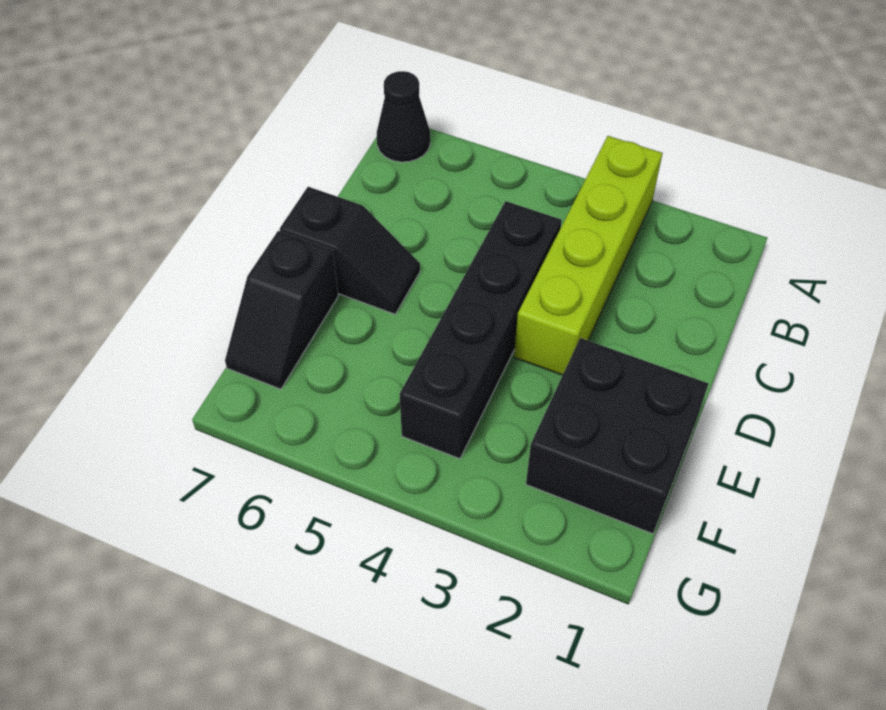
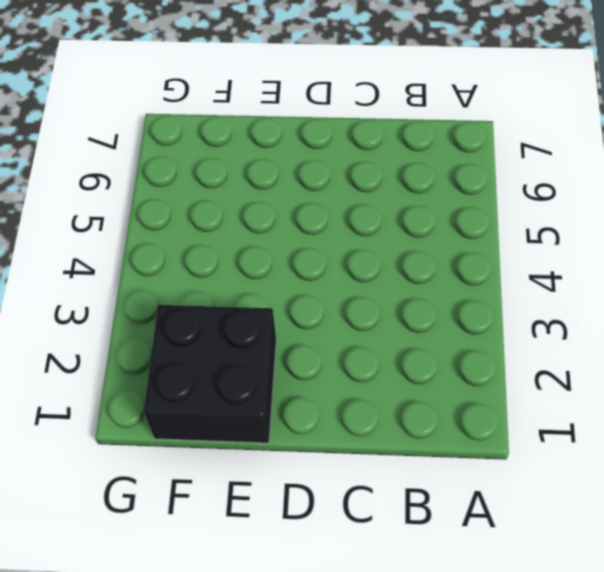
none -> lime brick A3:D3 level 1
none -> black cone A7 level 1

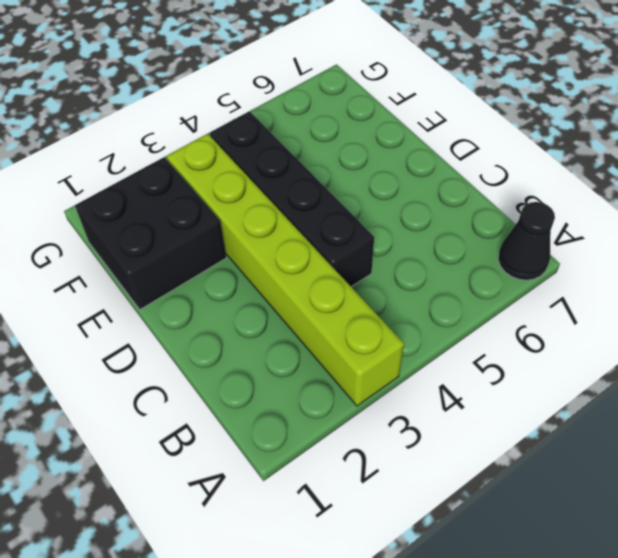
lime brick A3:F3 level 1 -> lime brick A3:D3 level 1
none -> black slope D6:D7 level 1 top 7
none -> black slope E7:F7 level 1 top E

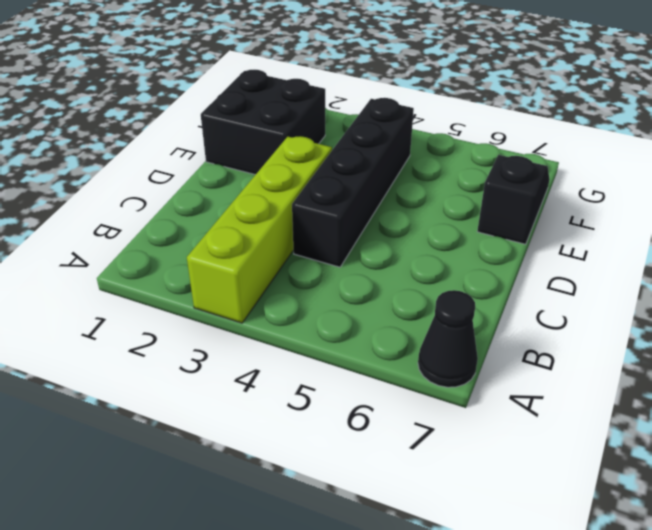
none -> black slope D6:D7 level 1 top 7

